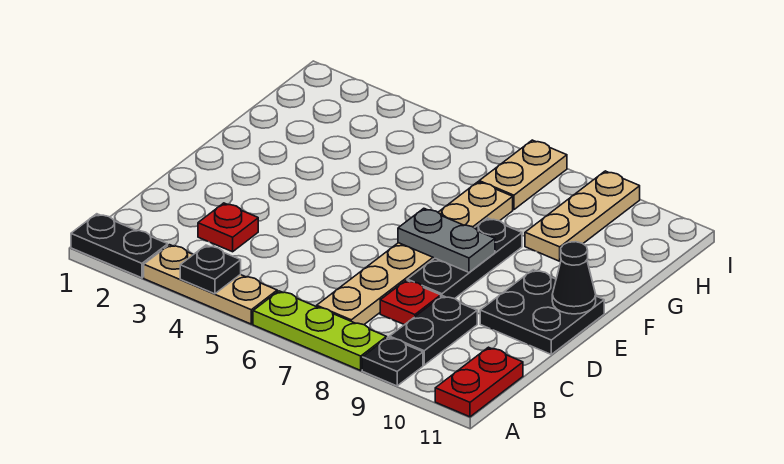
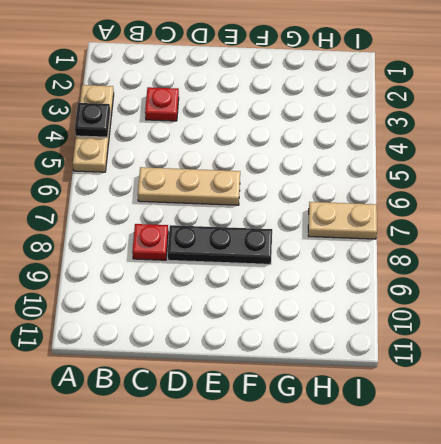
tan plate C6:E6 level 1 -> tan plate G9:I9 level 1
none -> black plate A1:A2 level 1
none -> lime plate A6:A8 level 1
none -> black plate A9 level 1

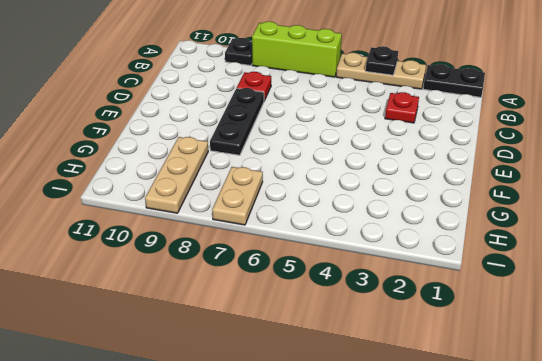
lime brick A6:A8 level 1 -> lime plate A6:A8 level 1
none -> red plate A11:B11 level 1
none -> tan plate B7:G7 level 1
none -> black plate B9:C9 level 1

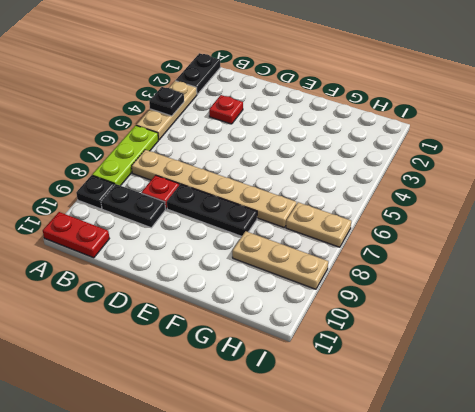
none -> black plate D10:E11 level 1
none -> grey plate E7:E8 level 2
none -> black cone E11 level 2

